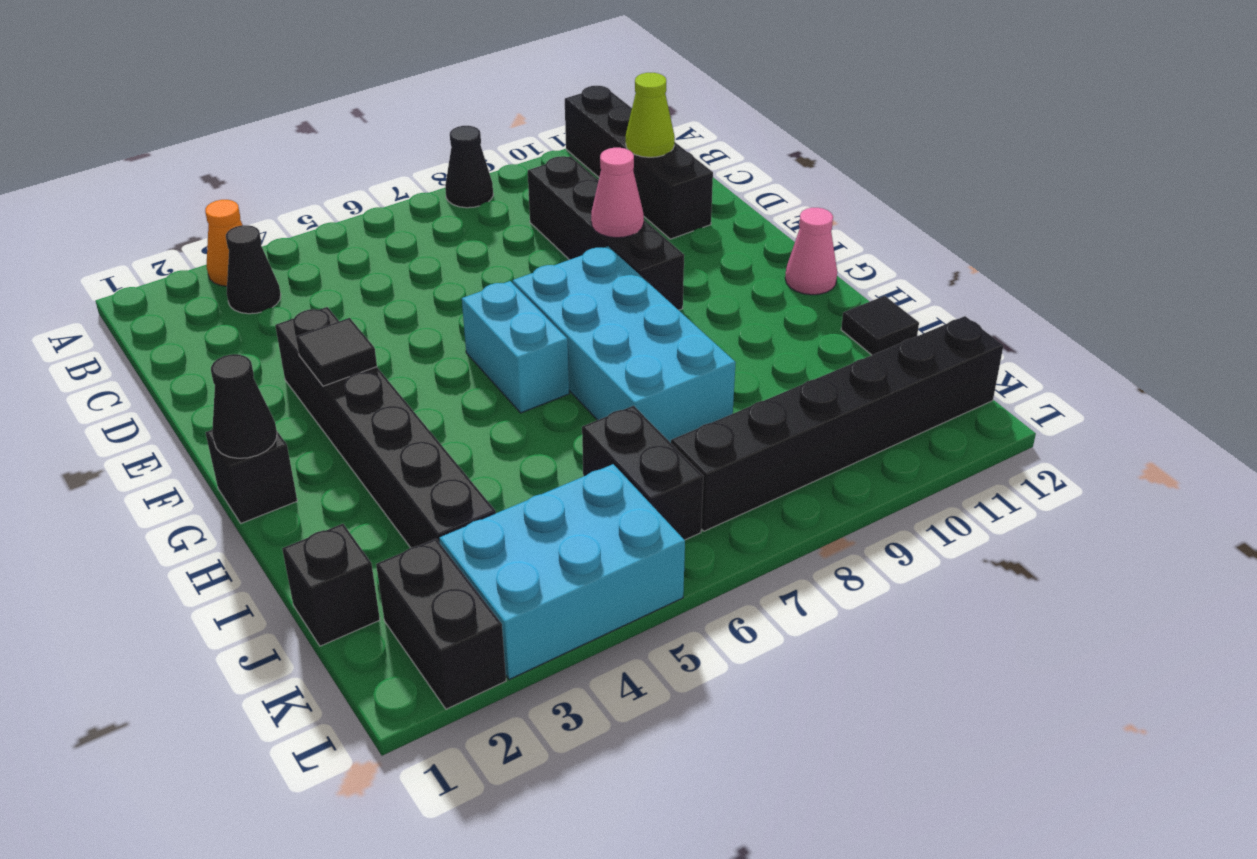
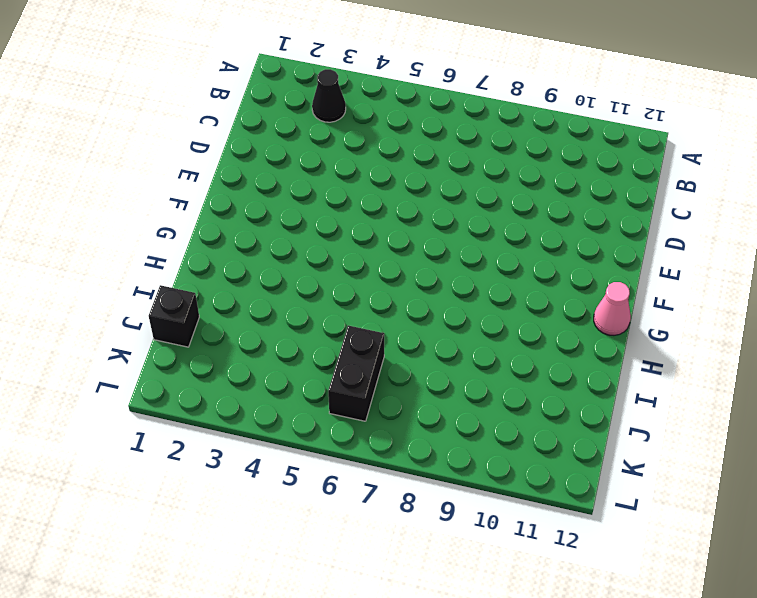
none -> orange cone A3 level 1
none -> black cone A8 level 1
none -> black brick A11:D11 level 1

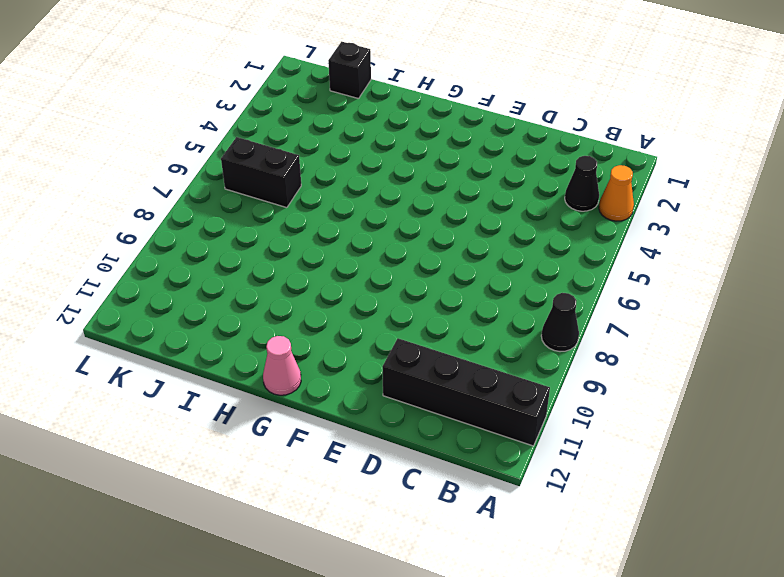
none -> black brick C9:F9 level 1
none -> black brick E3:J3 level 1
none -> cyan brick F6:G6 level 1

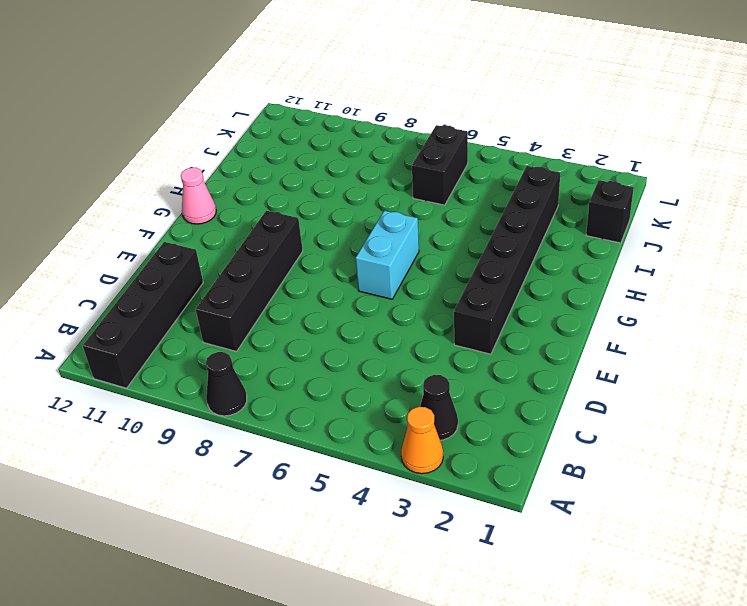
none -> cyan brick F7:I8 level 1
none -> black brick G1 level 1
none -> black tile I12 level 1

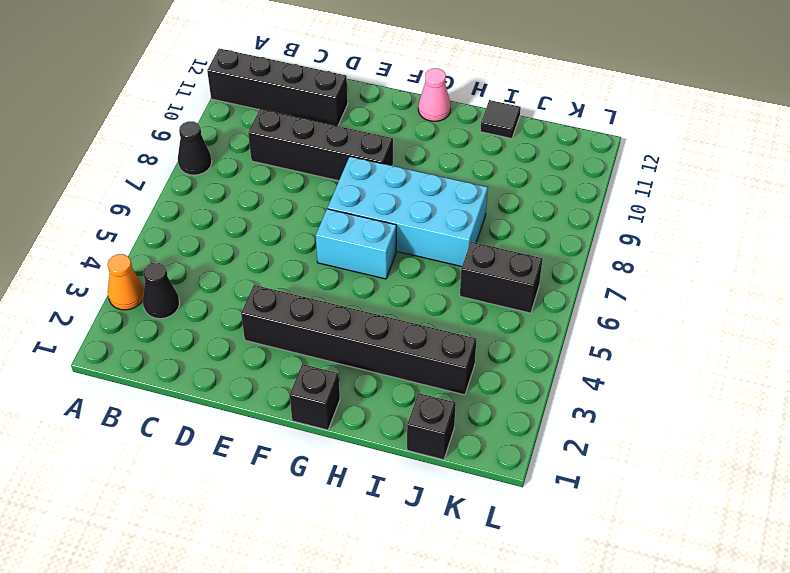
none -> black brick K2:L2 level 1
none -> cyan brick K3:L5 level 1
none -> black brick K7:K12 level 1

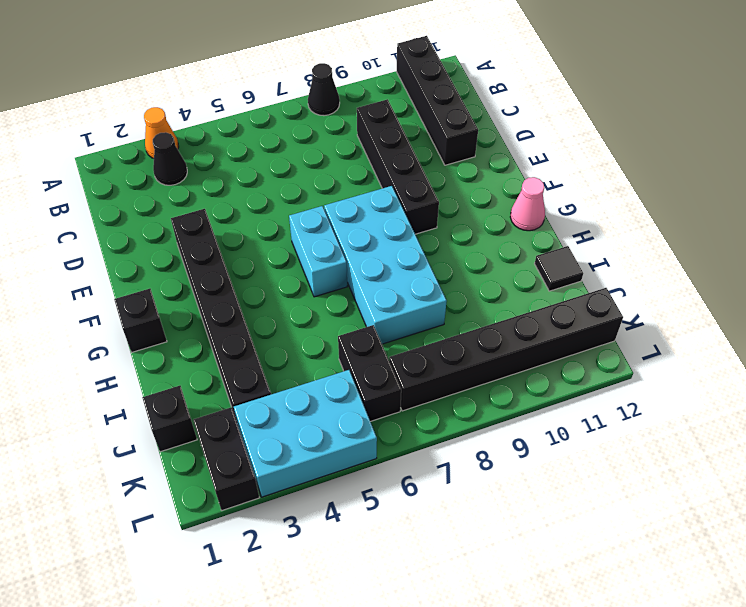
none -> lime cone C11 level 2
none -> pink cone E9 level 2
none -> black tile F3 level 2

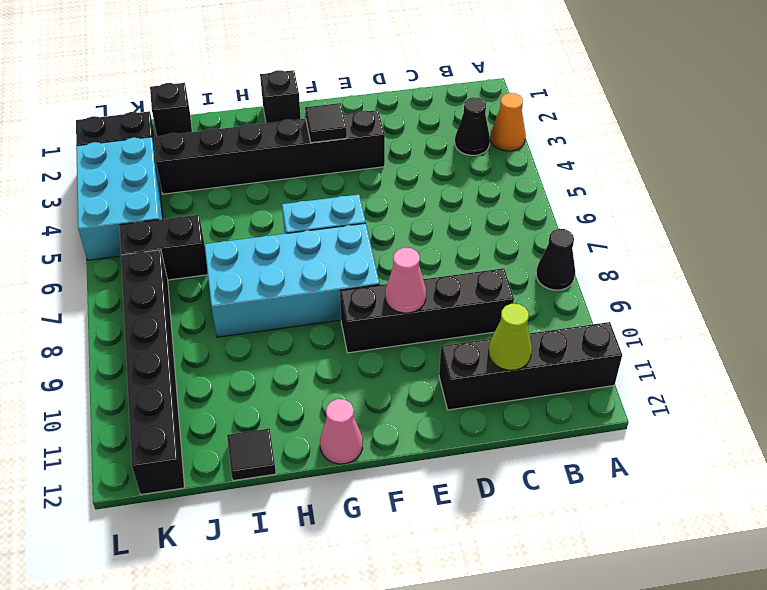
none -> black cone G1 level 2

